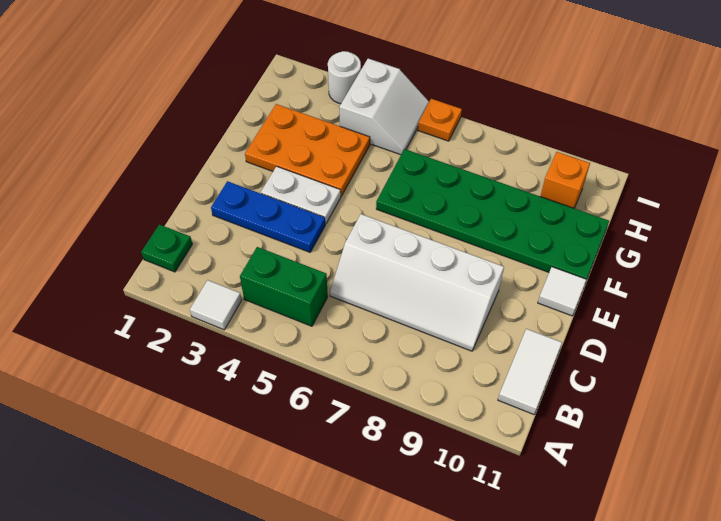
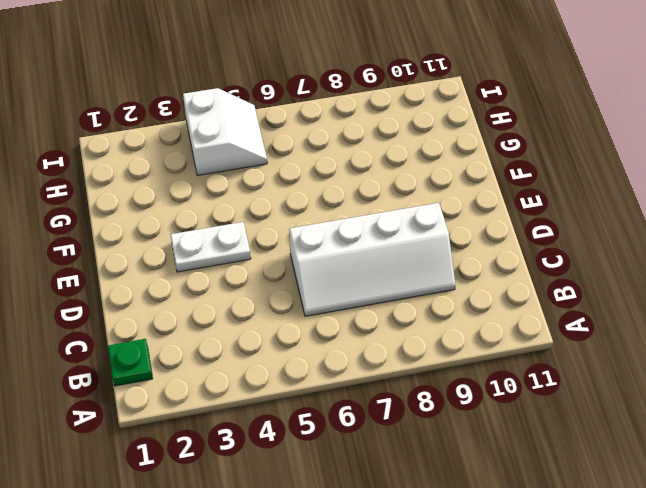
none -> white tile A3 level 1
none -> green brick B4:B5 level 1
none -> white tile B11:C11 level 1

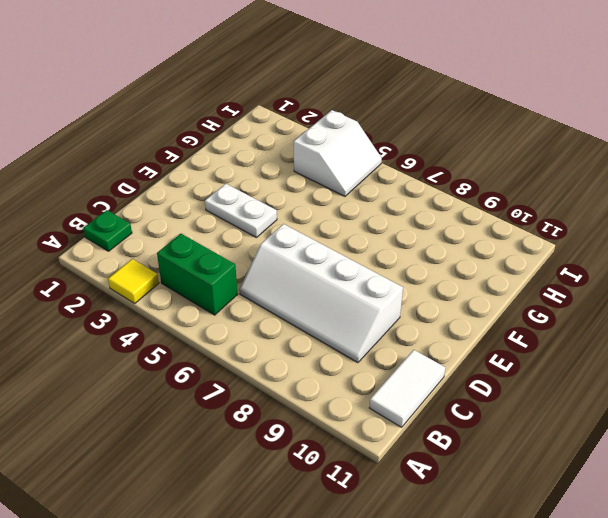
yellow tile A3 level 1 -> white tile A3 level 1
none -> blue plate D2:D4 level 1
none -> white tile E11 level 1
none -> orange plate F2:G4 level 1

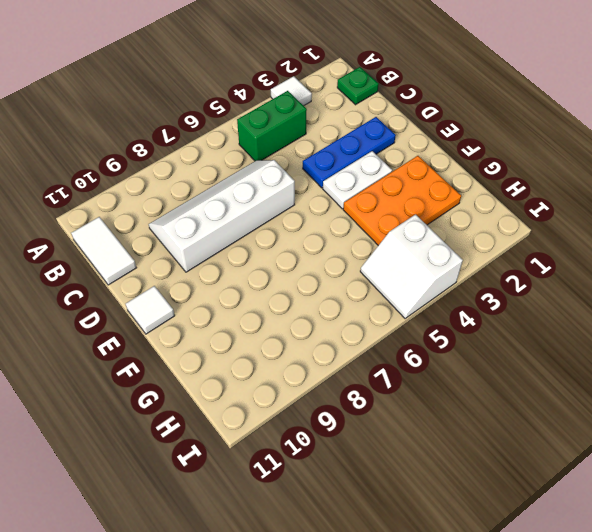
none -> green plate F6:G11 level 1
none -> orange brick H10 level 1
none -> white round brick I3 level 1

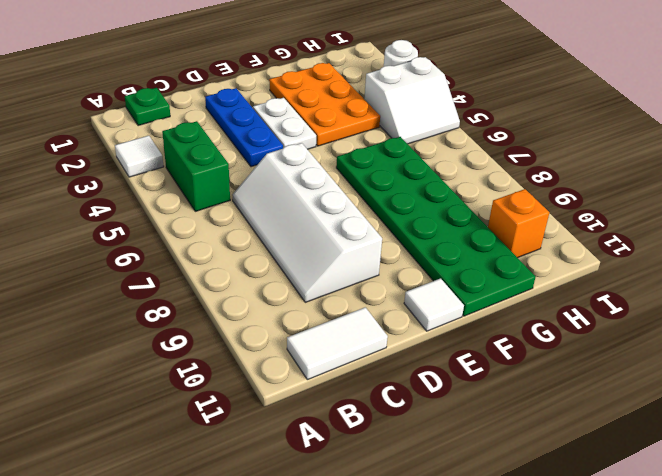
none -> orange plate I6 level 1

